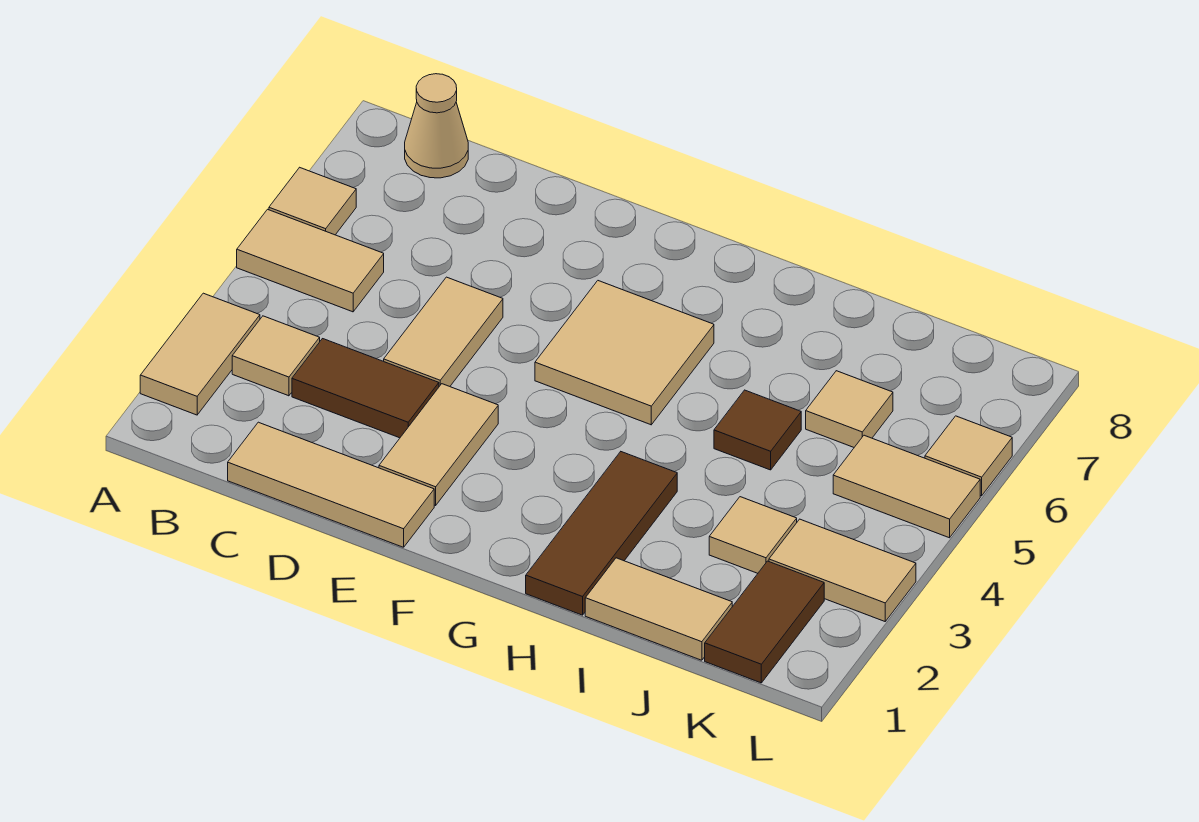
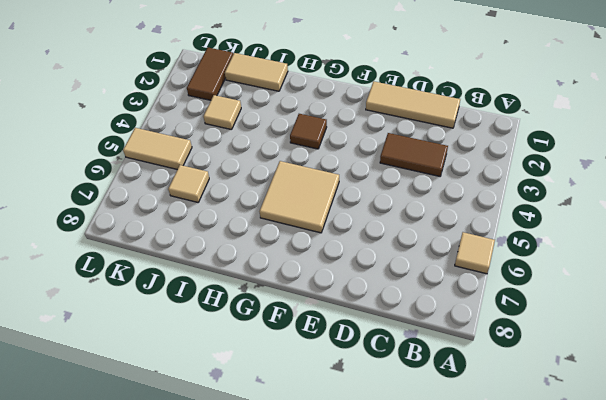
brown tile G3 level 1 -> brown tile I5 level 1
none -> tan tile A2:A3 level 1
none -> tan tile A5:B5 level 1
none -> tan tile B3 level 1

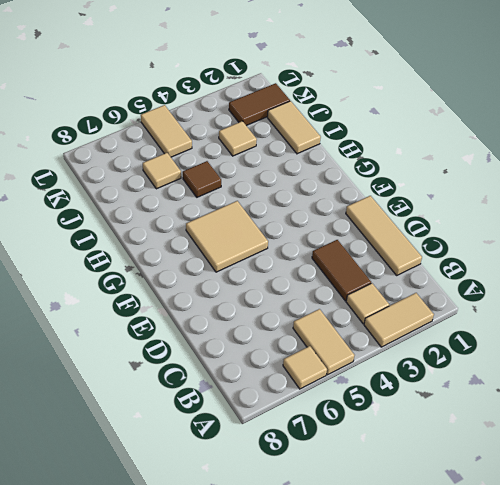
none -> tan cone B8 level 1
none -> tan tile D4:D5 level 1
none -> tan tile E2:E3 level 1

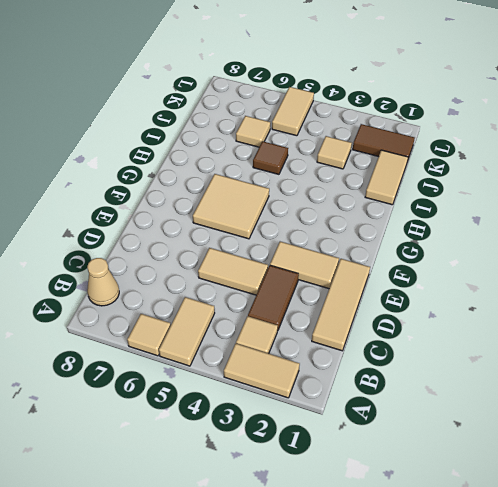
none -> brown tile H1:H3 level 1
none -> tan tile K3:L3 level 1
none -> tan tile L6 level 1

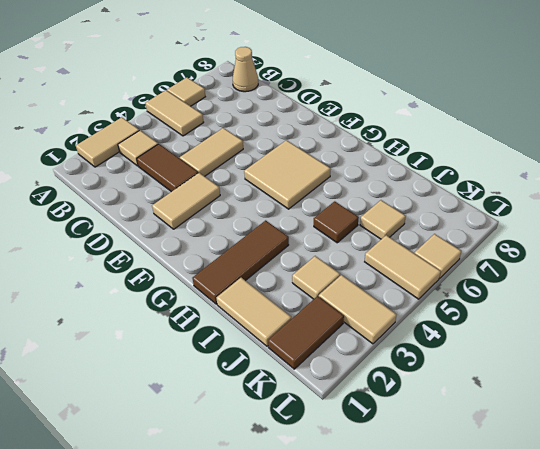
none -> tan tile C1:E1 level 1

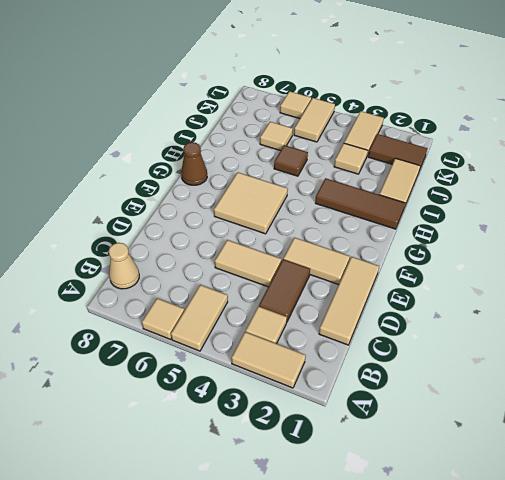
brown cone G8 level 1 -> none

